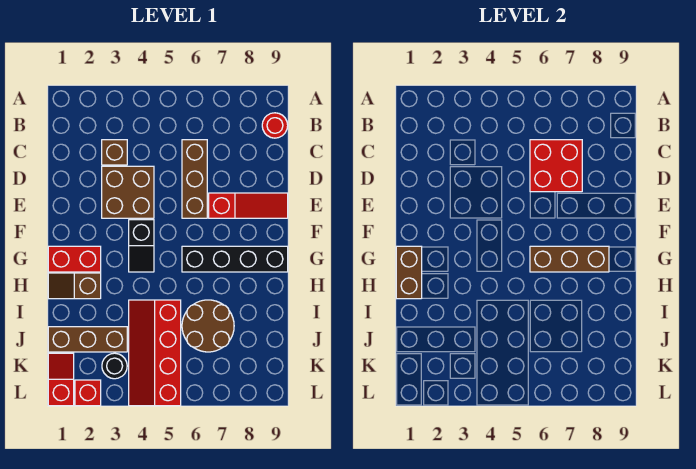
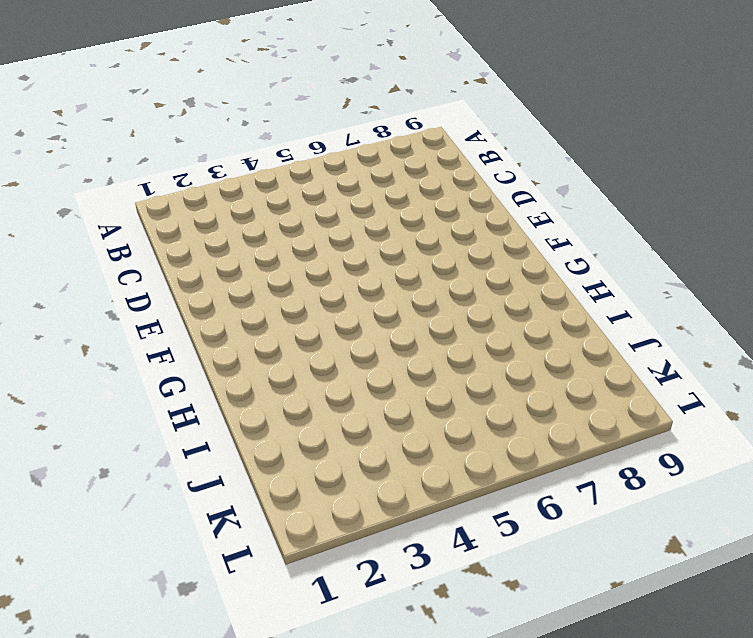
none -> red round brick B9 level 1
none -> brown brick C3 level 1
none -> brown brick C6:E6 level 1

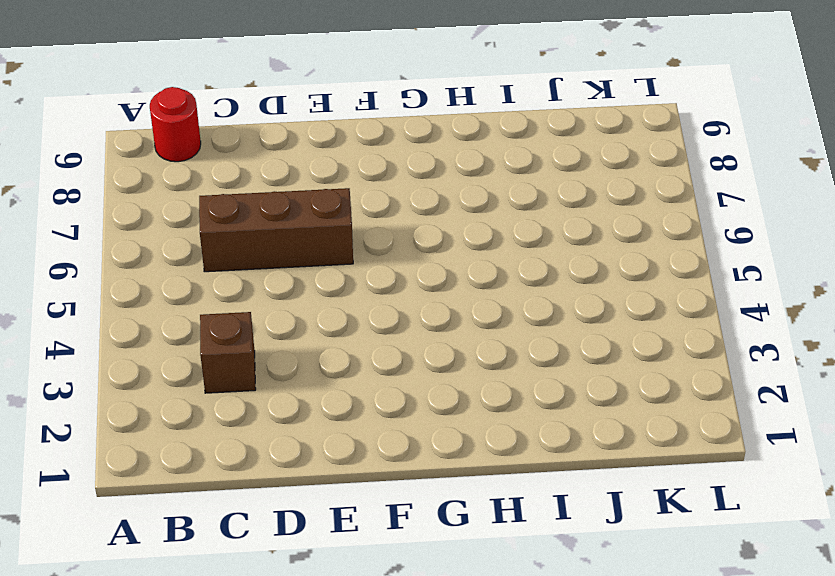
none -> brown brick D3:E4 level 1
none -> red slope E7:E9 level 1 top 7
none -> black slope F4:G4 level 1 top F

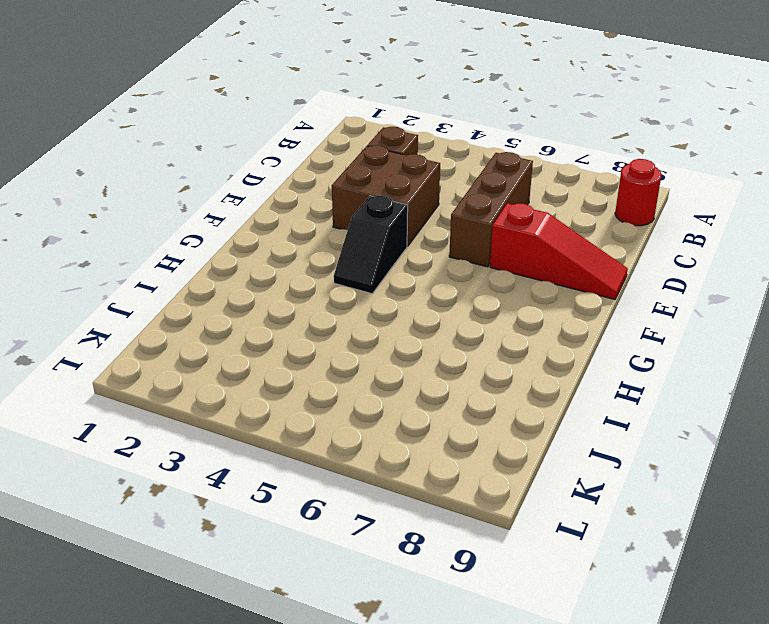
none -> red brick G1:G2 level 1
none -> black brick G6:G9 level 1
none -> brown slope H1:H2 level 1 top 2

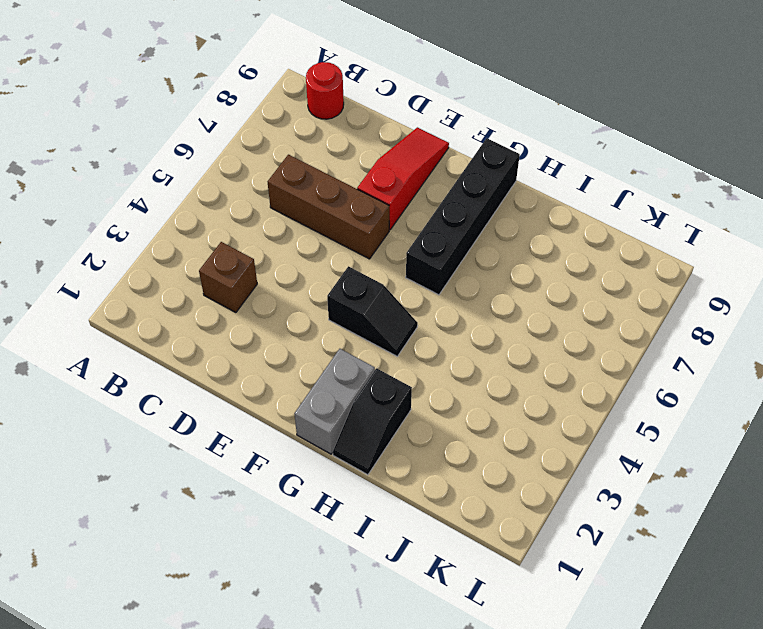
grey brick G1:G2 level 1 -> red brick G1:G2 level 1
black slope H1:H2 level 1 top 2 -> brown slope H1:H2 level 1 top 2
none -> brown brick D3:E4 level 1
none -> red slope I4:L5 level 1 top 5
none -> brown round brick I6:J7 level 1

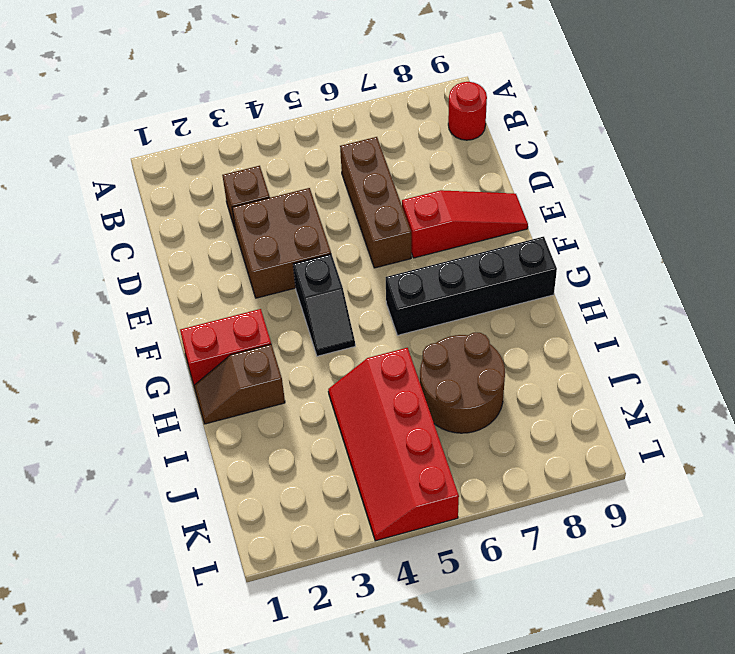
none -> brown brick J1:J3 level 1
none -> red slope K1:L1 level 1 top L
none -> black round brick K3 level 1

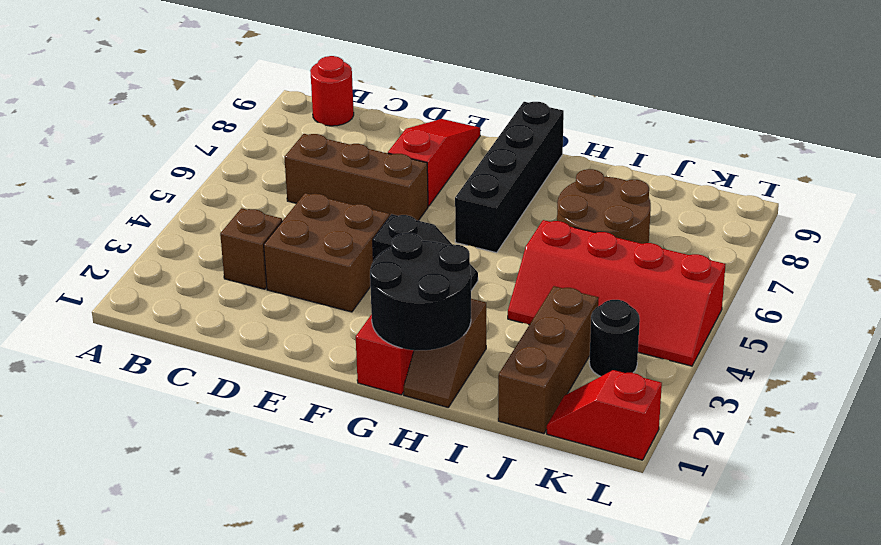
black round brick G1:H2 level 2 -> brown brick G1:H1 level 2
none -> red brick L2 level 1
none -> red brick C6:D7 level 2
none -> brown brick G6:G8 level 2

